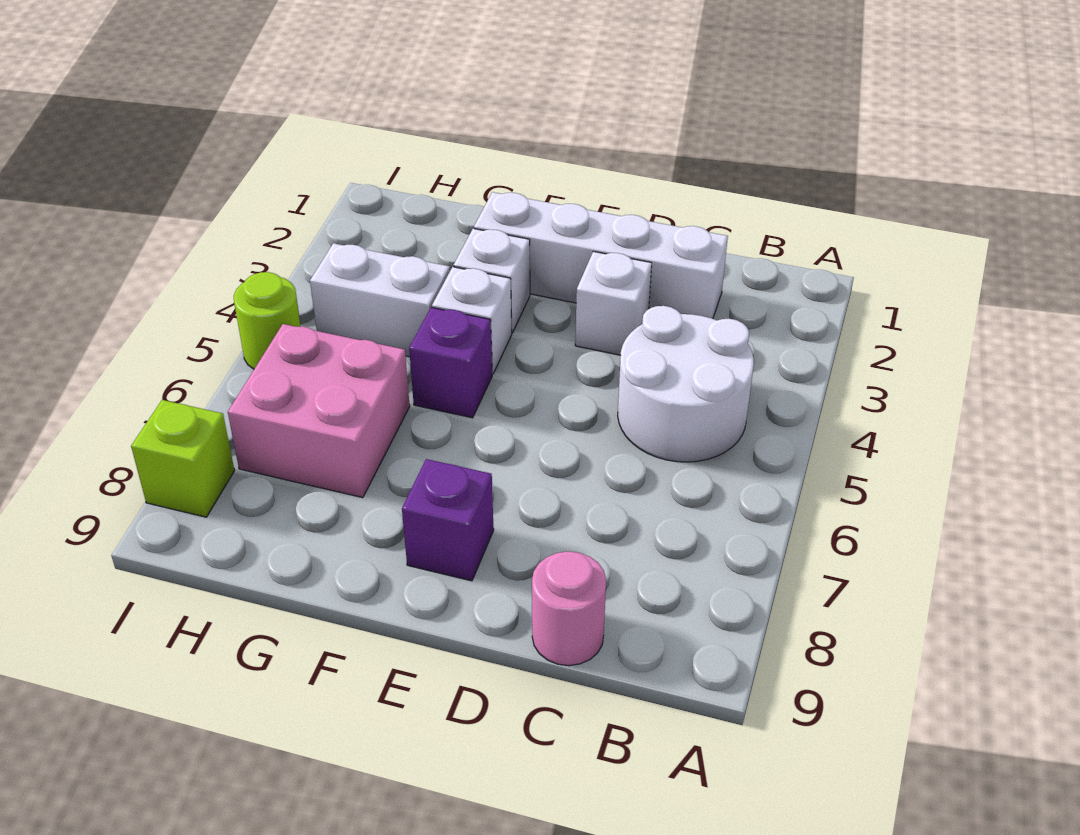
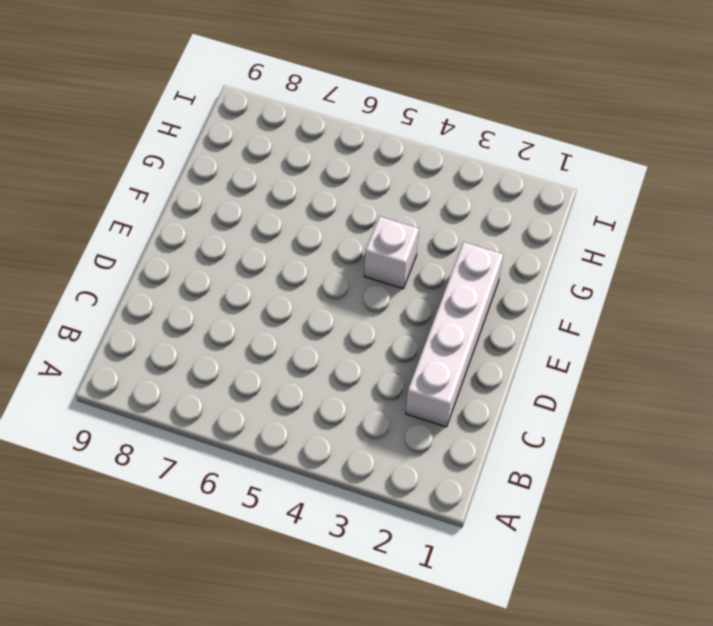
none -> white round brick B4:C5 level 1
none -> pink round brick C9 level 1
none -> white brick D3 level 1

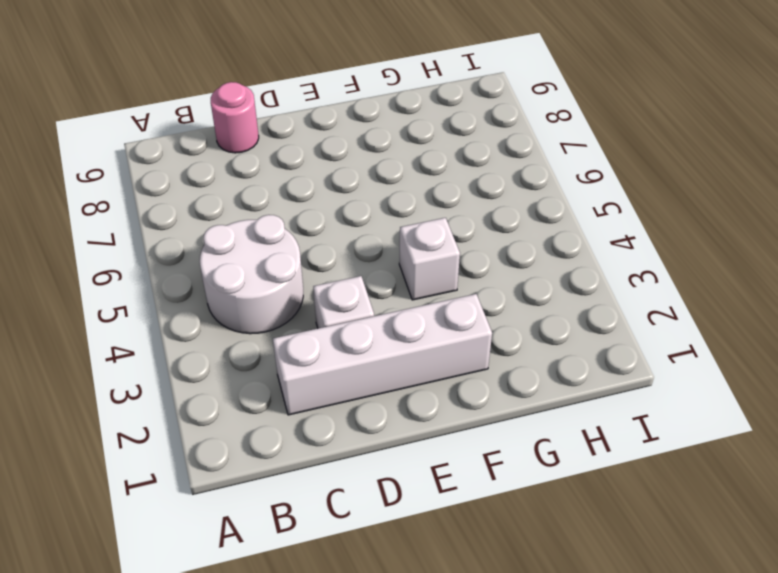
none -> purple brick E8 level 1
none -> white brick F3 level 1
none -> purple brick F5 level 1

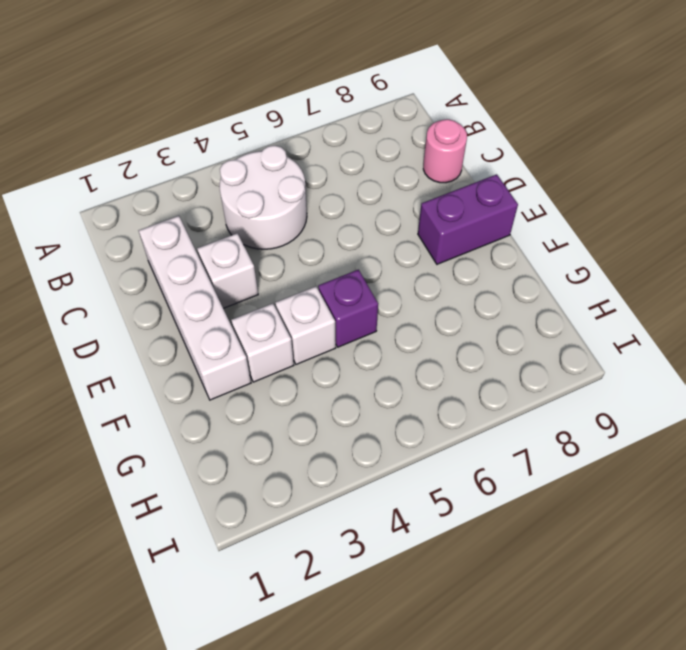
purple brick E8:E9 level 1 -> purple brick E8 level 1
none -> white brick G4:H4 level 1
none -> pink brick G6:H7 level 1
none -> lime round brick I5 level 1

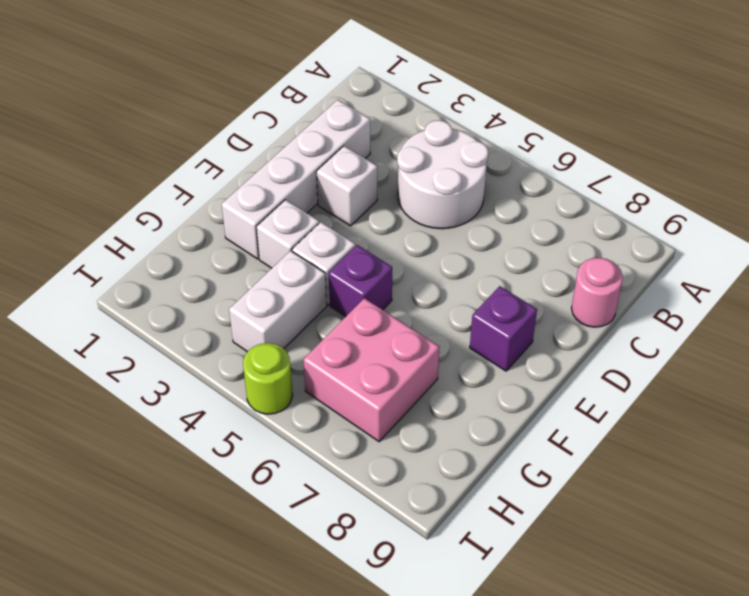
none -> lime brick I8 level 1

